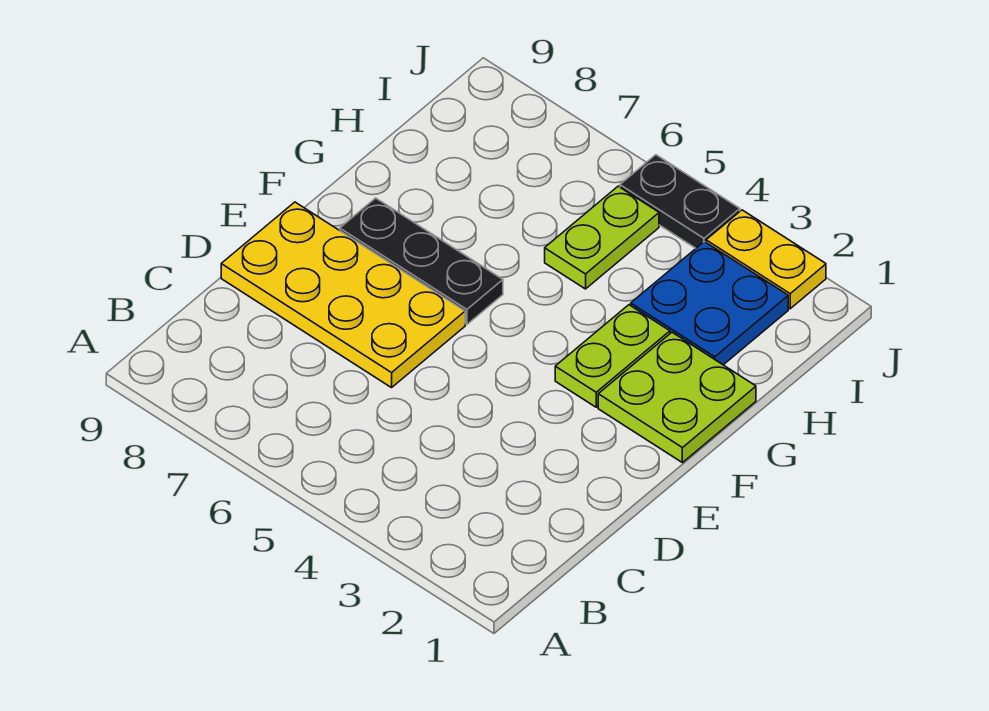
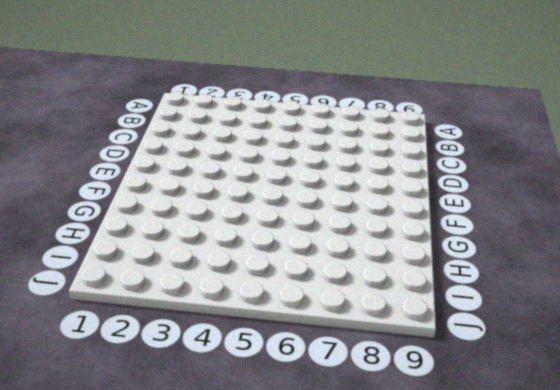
none -> yellow plate D6:E9 level 1
none -> lime plate F1:G2 level 1

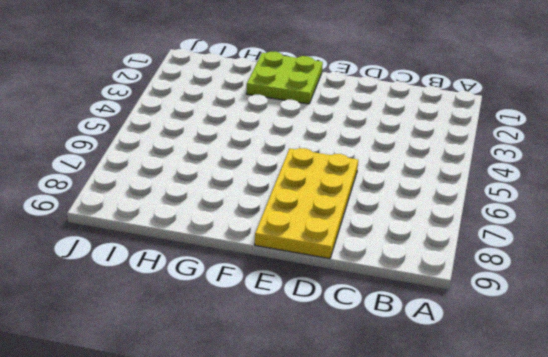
none -> lime plate F3:G3 level 1
none -> black plate F6:F8 level 1

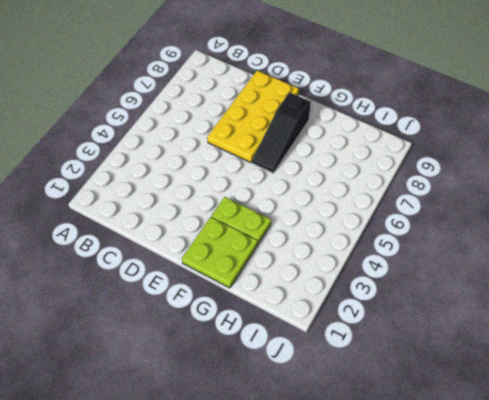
black slope F6:F8 level 1 top 8 -> black plate F6:F8 level 1
none -> blue plate H2:I3 level 1
none -> lime plate H5:I5 level 1

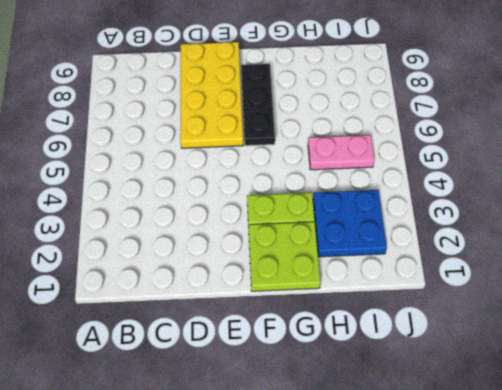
pink plate H5:I5 level 1 -> lime plate H5:I5 level 1
none -> yellow plate J2:J3 level 1
none -> black plate J4:J5 level 1

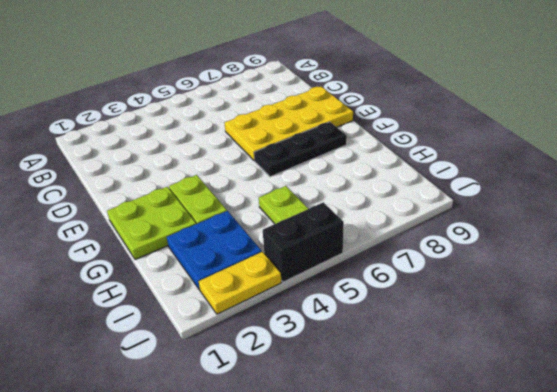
black brick J4:J5 level 1 -> black plate J4:J5 level 1

